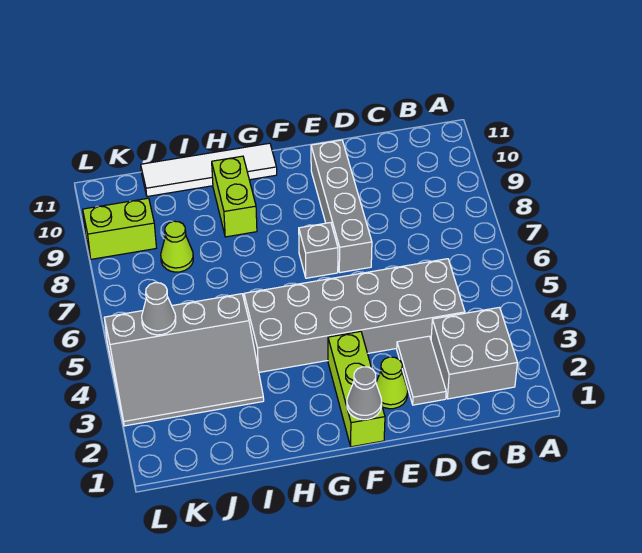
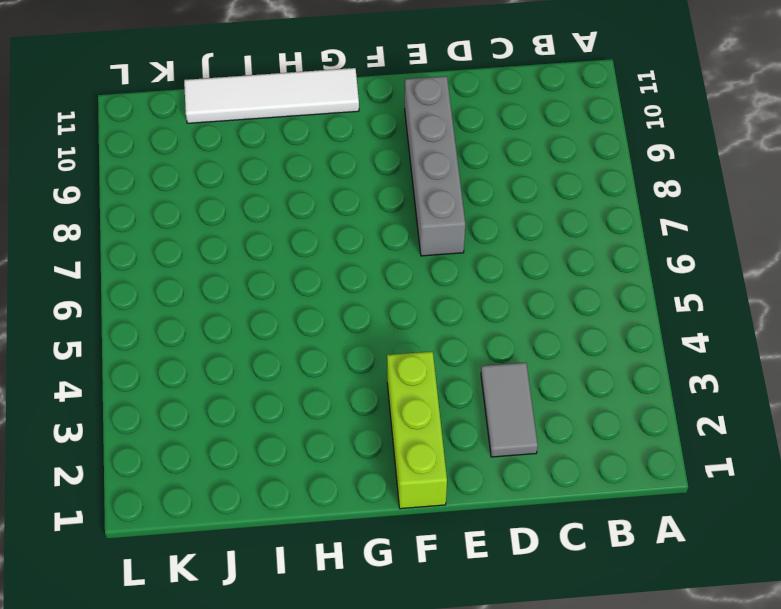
none -> grey brick B2:C3 level 1
none -> grey brick C4:H5 level 1
none -> lime cone E2 level 1

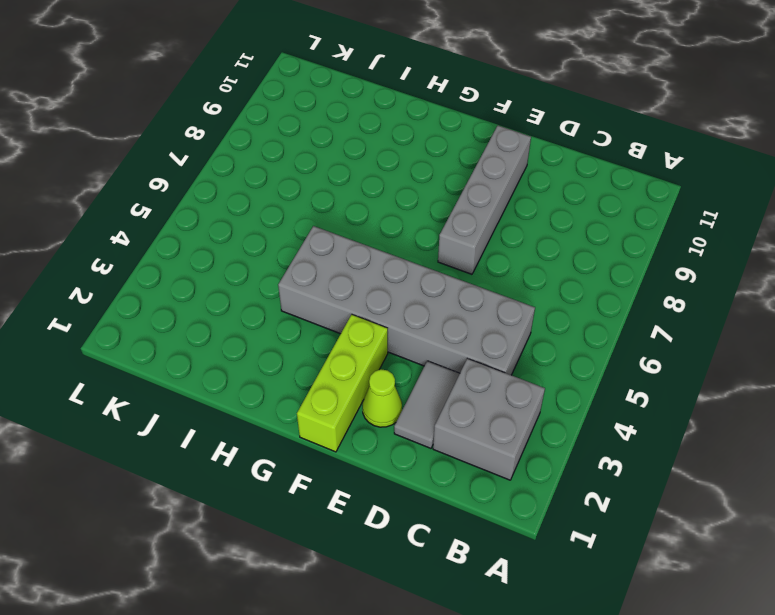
none -> grey brick F7 level 1
none -> white tile G11:J11 level 1
none -> lime brick H9:H10 level 1

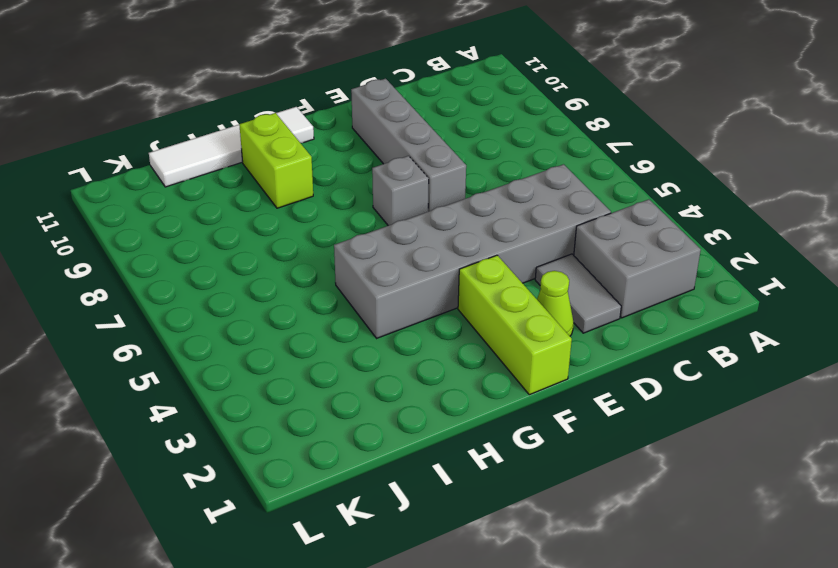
none -> grey slope I3:L5 level 1 top 5
none -> lime cone J8 level 1
none -> lime brick K9:L9 level 1

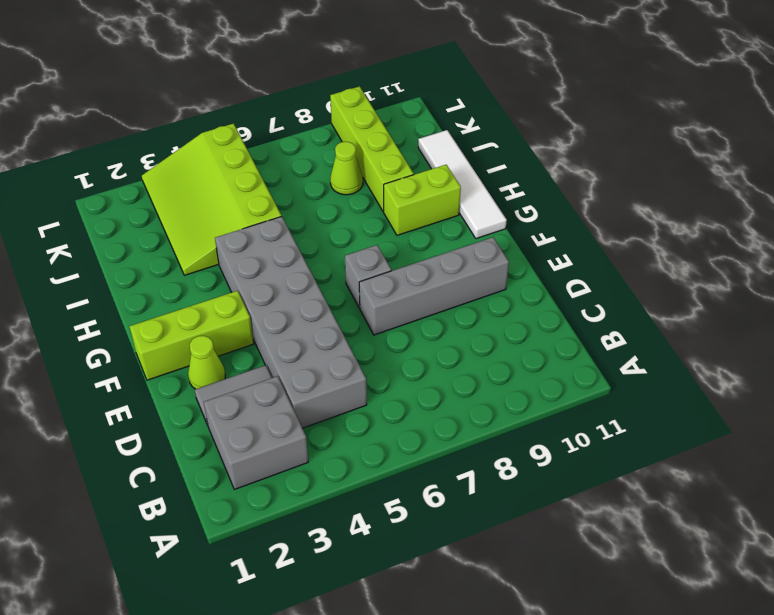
lime slope I3:L5 level 1 top 5 -> grey slope I3:L5 level 1 top 5
lime brick I9:L9 level 1 -> lime brick K9:L9 level 1
none -> grey cone F1 level 2
none -> grey cone K5 level 2

